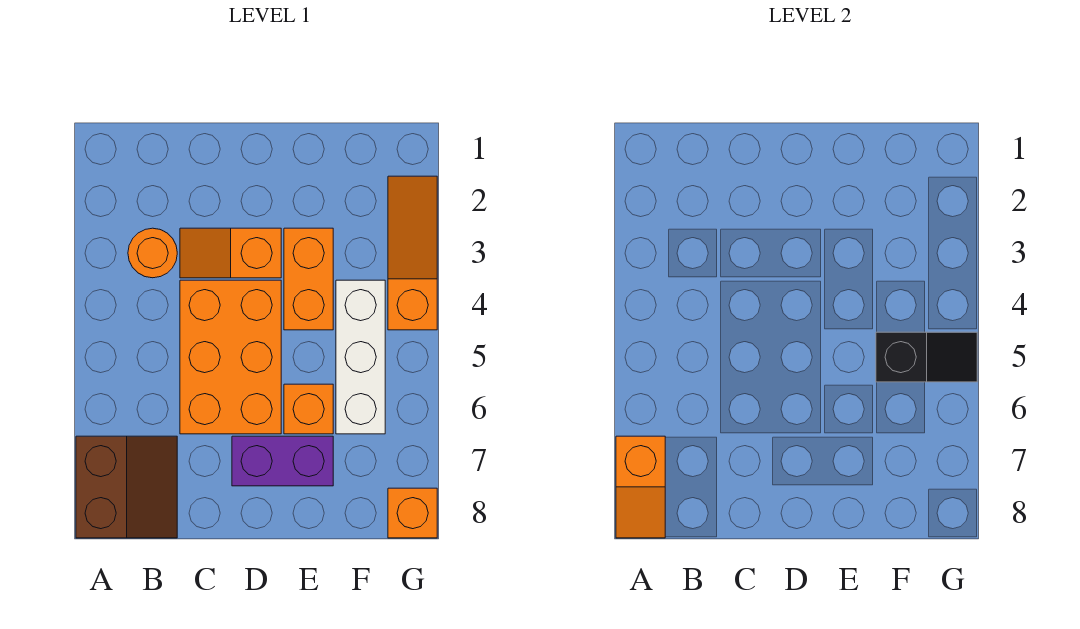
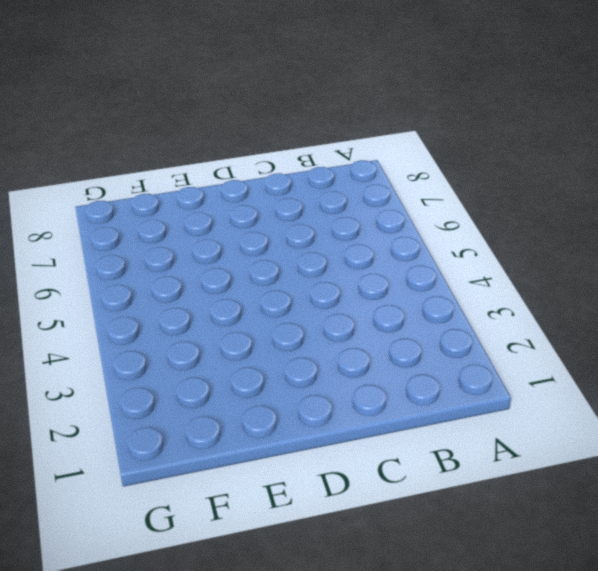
none -> brown slope A7:B8 level 1 top A
none -> orange round brick B3 level 1
none -> orange slope C3:D3 level 1 top D

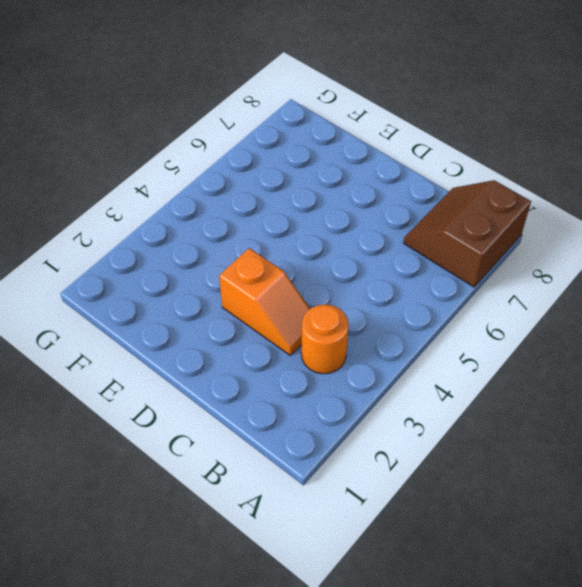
none -> orange brick C4:D6 level 1
none -> purple brick D7:E7 level 1
none -> orange brick E3:E4 level 1

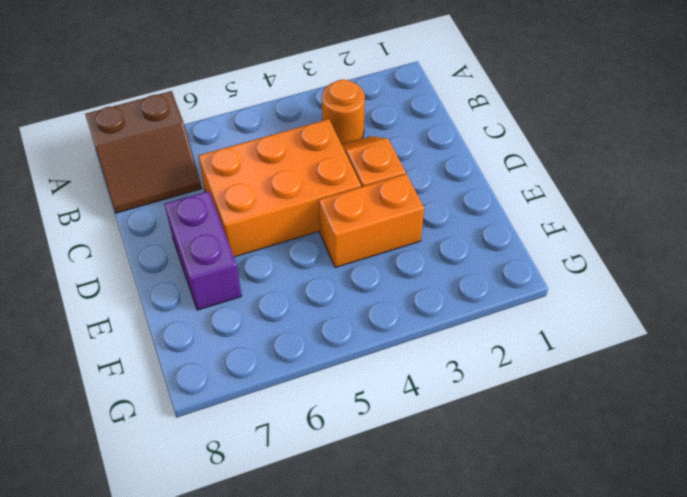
none -> orange brick E6 level 1
none -> white brick F4:F6 level 1
none -> orange slope G2:G4 level 1 top 4

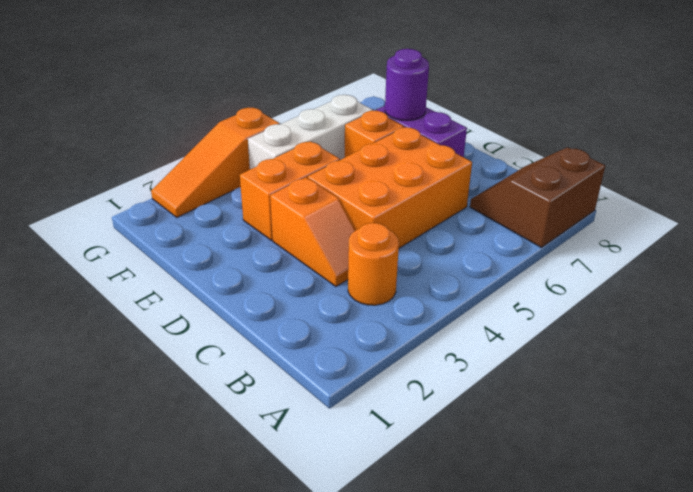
purple round brick E7 level 2 -> none
none -> orange brick G8 level 1
none -> orange slope A7:A8 level 2 top 7
none -> black slope F5:G5 level 2 top F

